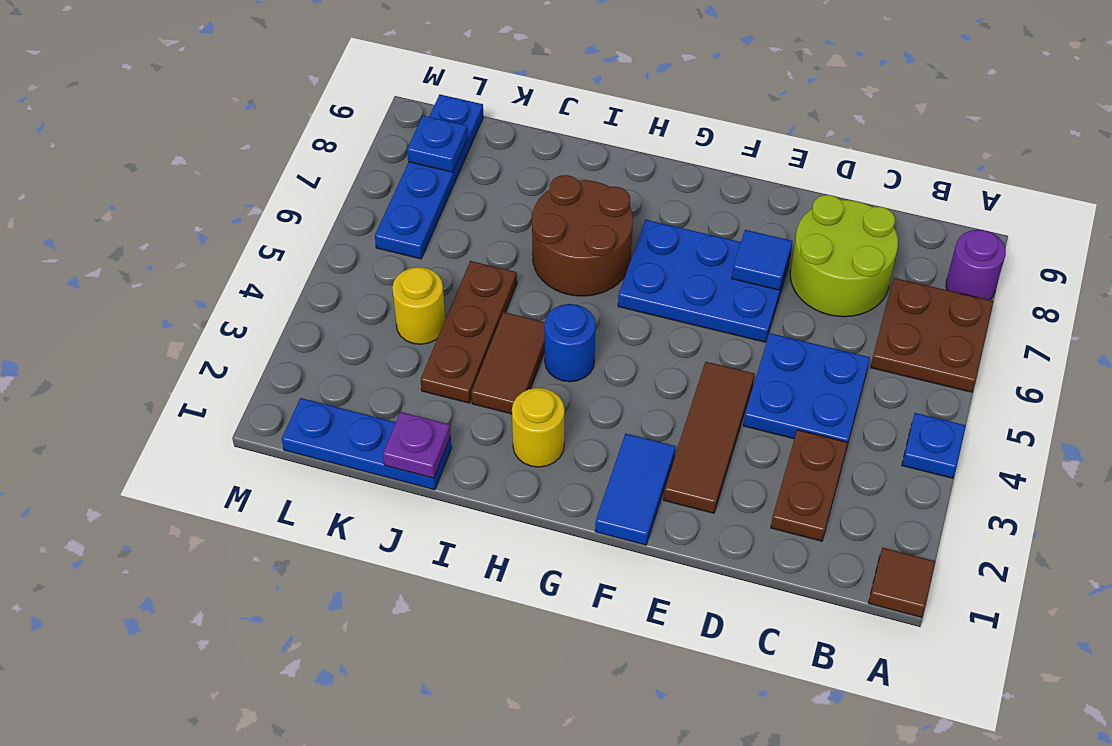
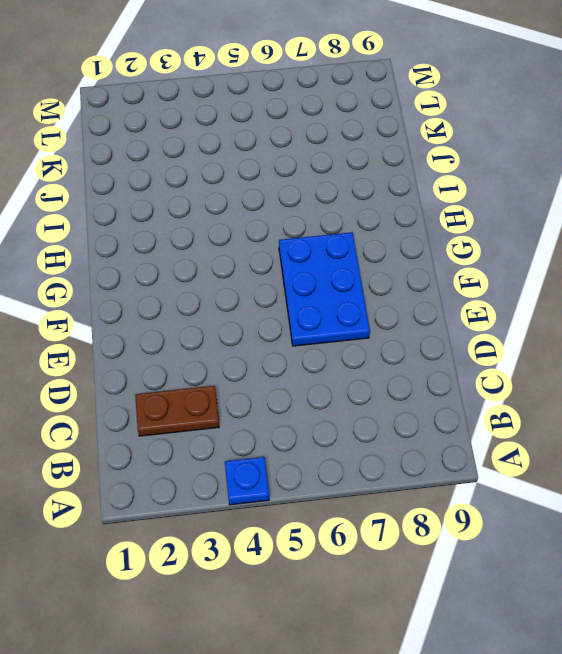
none -> brown tile A1 level 1
none -> brown plate A6:B7 level 1
none -> purple round brick A8 level 1

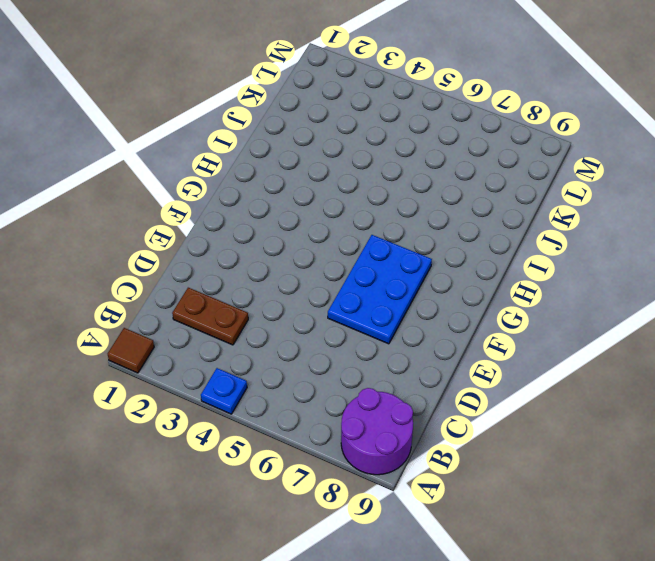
purple round brick A8:B9 level 1 -> purple round brick A8 level 1
none -> brown plate A6:B7 level 1
none -> blue plate C4:D5 level 1
none -> lime round brick C7:D8 level 1

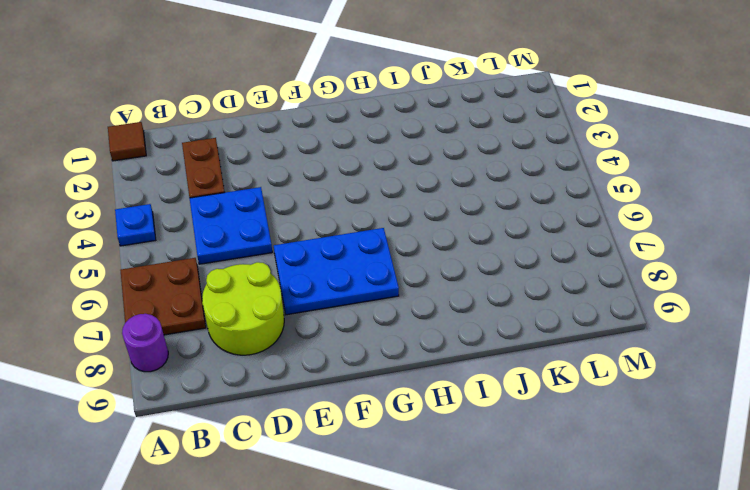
none -> brown tile E2:E4 level 1
none -> blue tile F1:F2 level 1
none -> yellow round brick H2 level 1

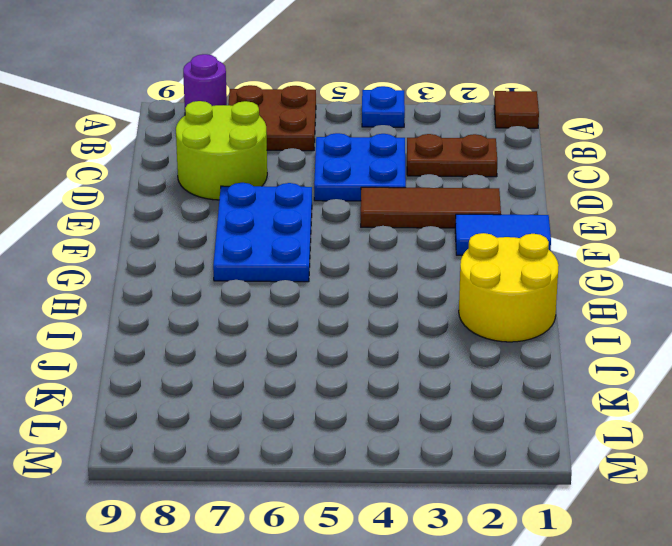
yellow round brick H1:I2 level 1 -> yellow round brick H2 level 1
none -> blue round brick H4 level 1
none -> brown round brick H6:I7 level 1
none -> brown tile I3:I4 level 1

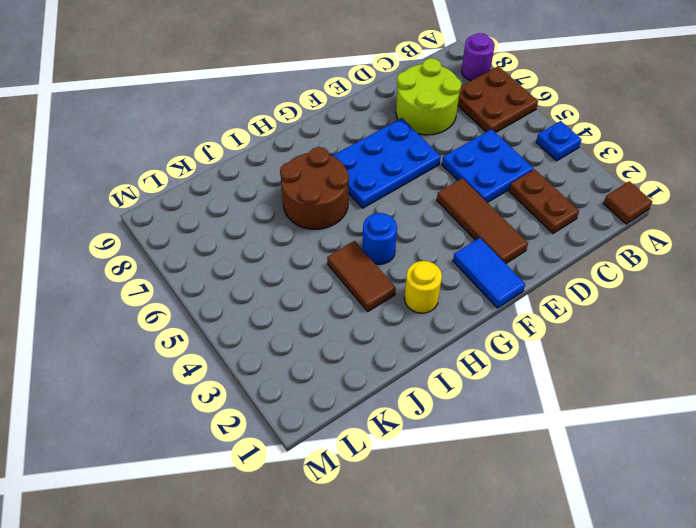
none -> blue plate J1:L1 level 1
none -> brown plate J3:J5 level 1
none -> yellow round brick K4 level 1

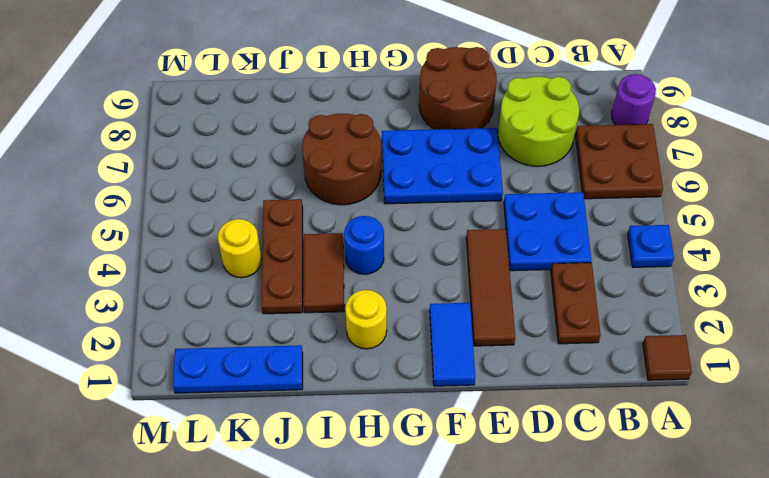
brown round brick E8:F9 level 1 -> none
none -> blue plate L6:L9 level 1
none -> blue tile E7 level 2
none -> purple plate J1 level 2

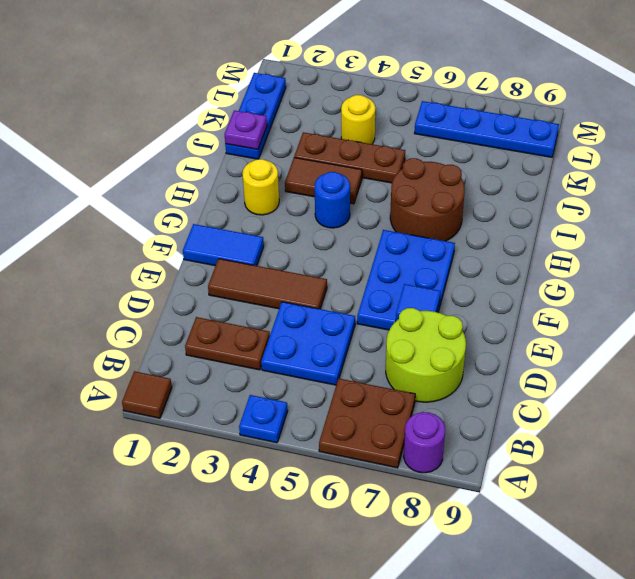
none -> blue plate L8 level 2

